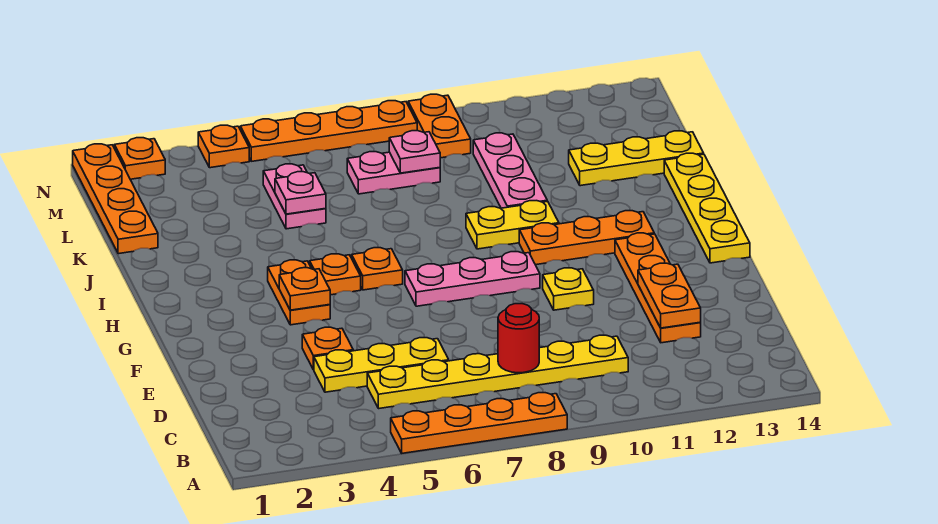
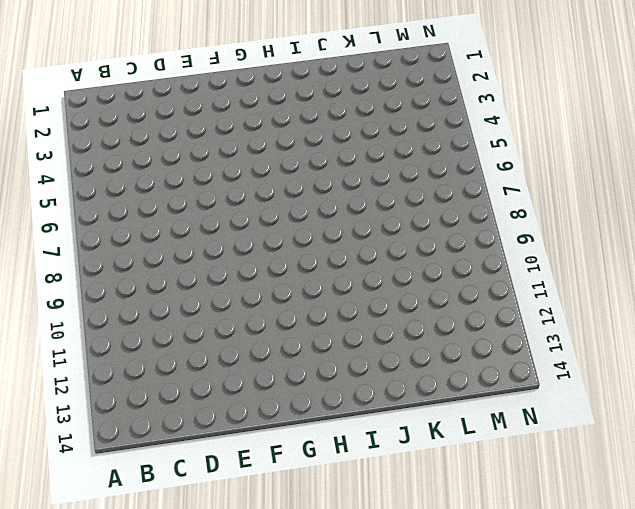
none -> orange plate A5:A8 level 1
none -> yellow plate C5:C10 level 1
none -> yellow plate D4:D6 level 1

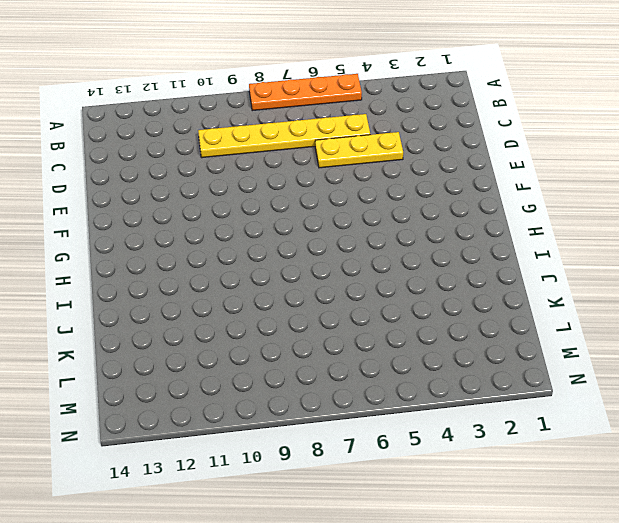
none -> orange plate D12:G12 level 1
none -> orange plate E4 level 1
none -> yellow plate F10 level 1

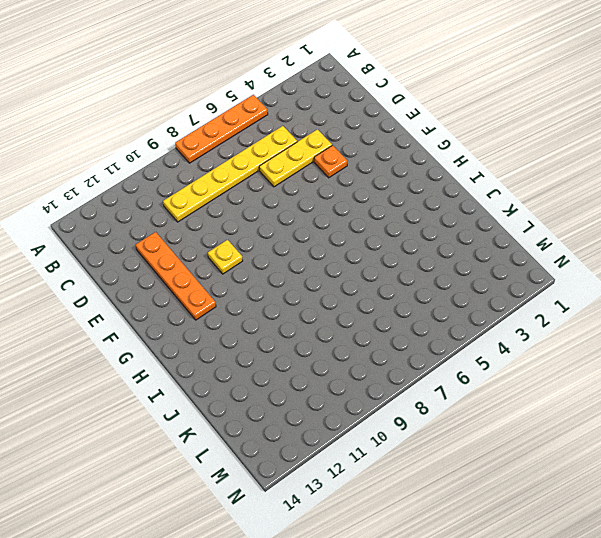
none -> orange plate G4:H4 level 1
none -> pink plate G7:G9 level 1
none -> yellow plate G14:J14 level 1

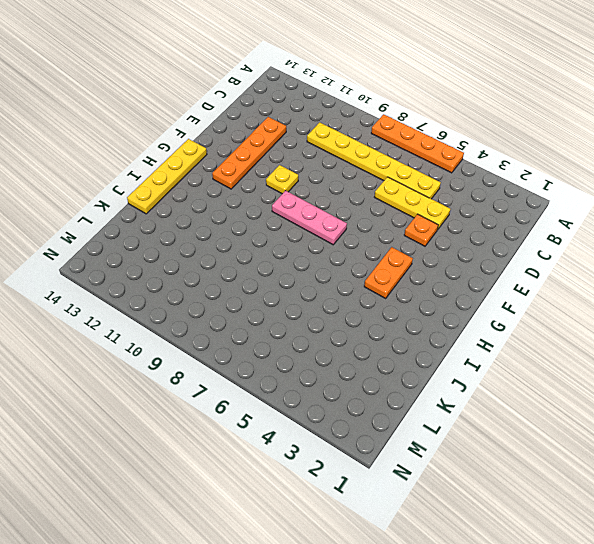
none -> orange plate H5 level 1
none -> orange plate H6 level 1
none -> orange plate H10:H12 level 1

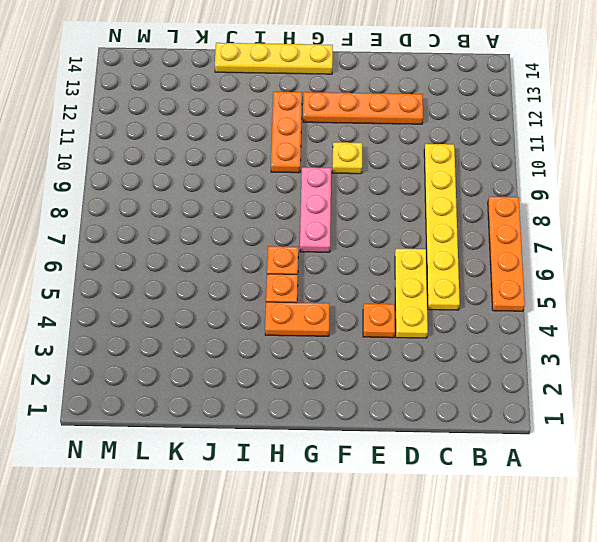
none -> yellow plate I9:I10 level 1
none -> pink plate J10:L10 level 1
none -> orange plate K1:N1 level 1

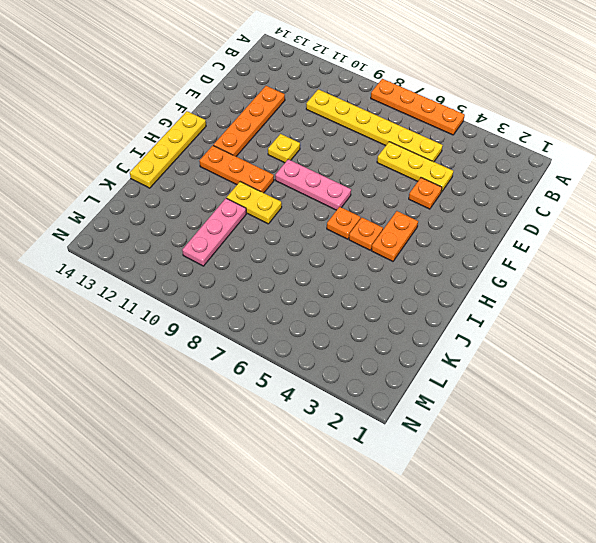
none -> orange plate K1:N1 level 1
none -> pink plate K5:L5 level 1
none -> yellow plate K12:K14 level 1

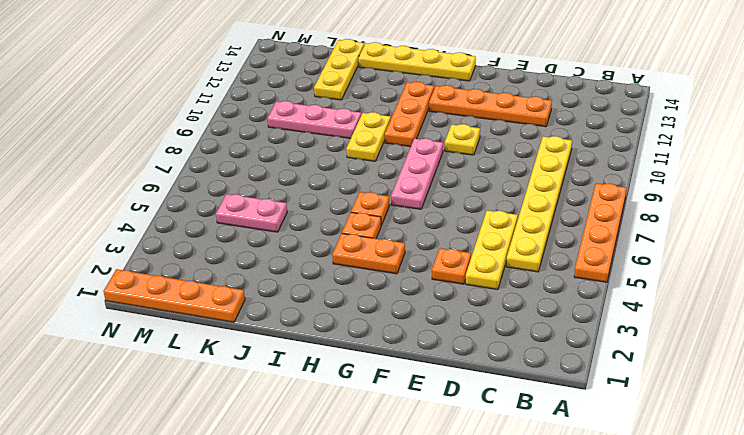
none -> pink plate L7:L8 level 1
none -> orange plate M9:N9 level 1
none -> orange plate N2 level 1

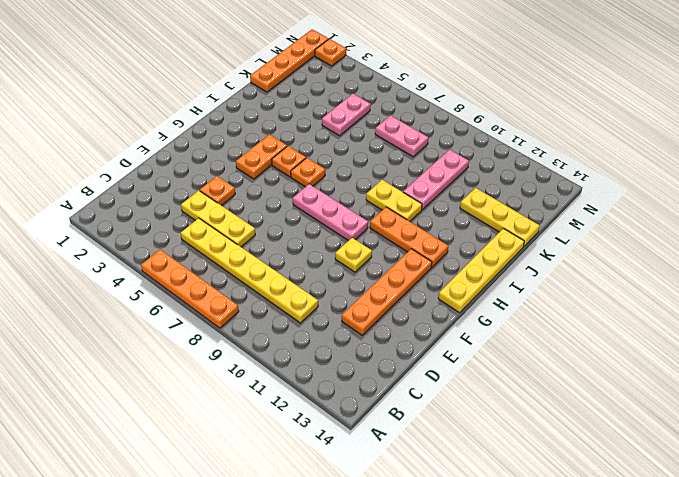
none -> orange plate M9:N9 level 1
none -> orange plate N4 level 1
none -> orange plate N5:N8 level 1

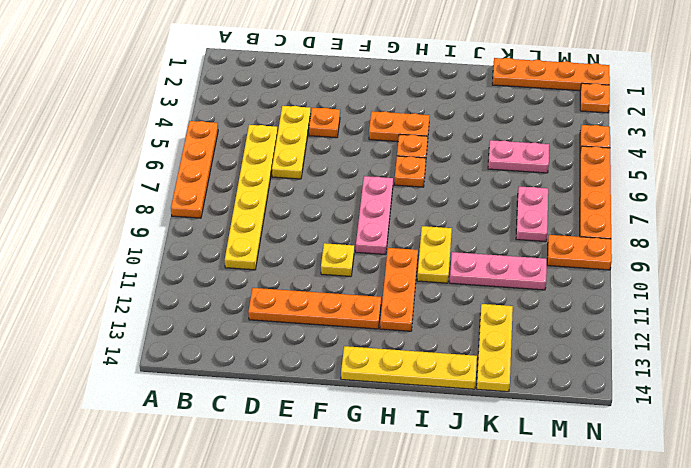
none -> red round brick C8 level 2
none -> orange plate D12:E12 level 2
none -> orange plate G4 level 2

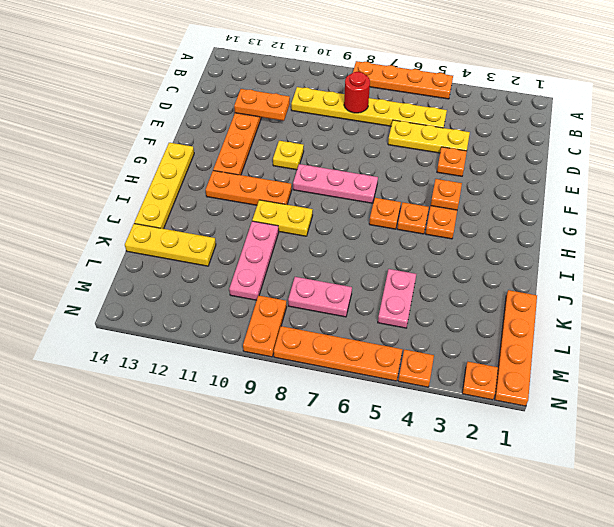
orange plate D11:D12 level 2 -> orange plate D12:E12 level 2
none -> pink plate K5 level 2
none -> pink plate L8 level 2

